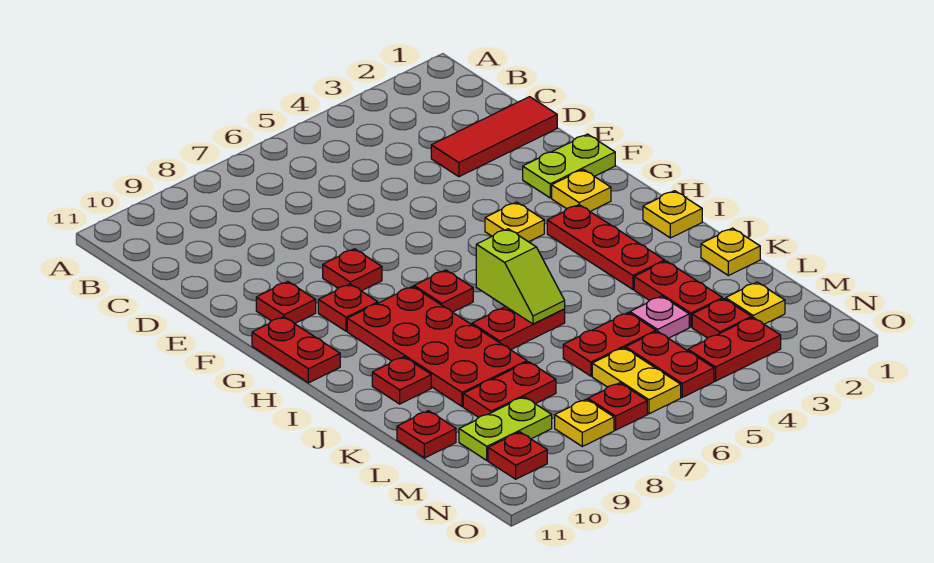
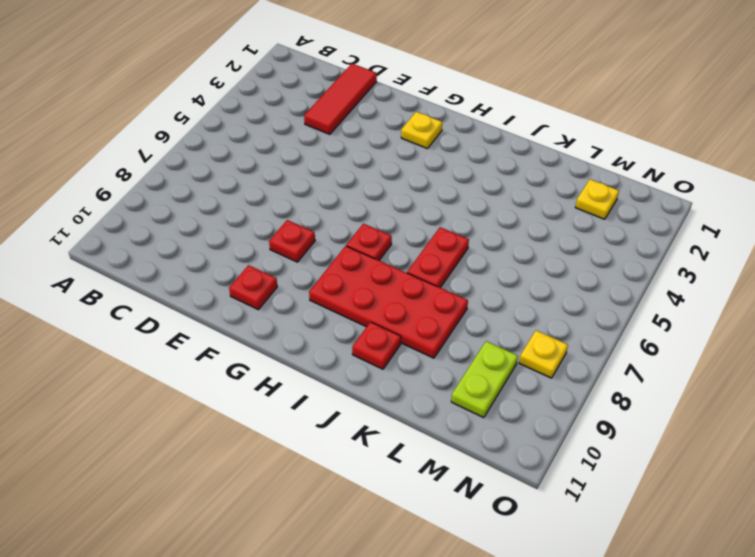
none -> lime plate F1:F2 level 1
none -> yellow plate G4 level 1
none -> red plate G9 level 1
none -> red plate G11:H11 level 1

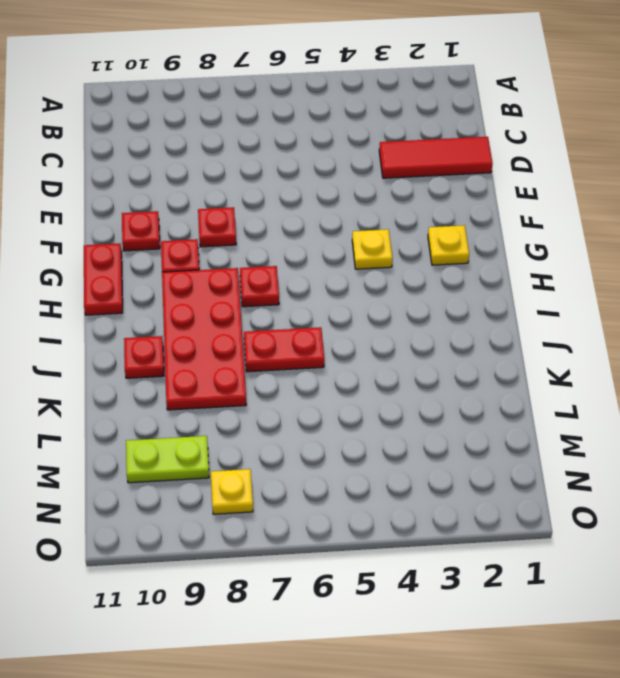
none -> lime plate F1:F2 level 1
none -> red plate H3:J3 level 1
none -> yellow plate I1 level 1
none -> yellow plate K1 level 1

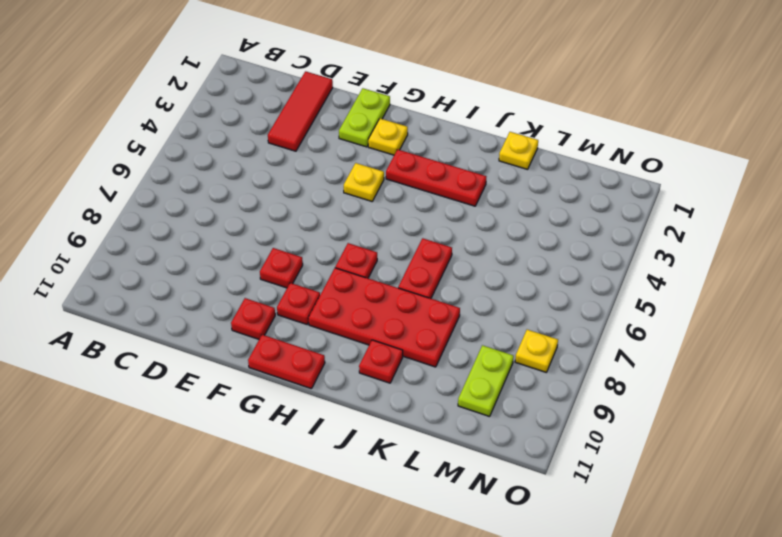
none -> yellow plate I1 level 1
none -> red plate K3:L3 level 1
none -> pink plate L4 level 1
none -> red plate L5:L6 level 1

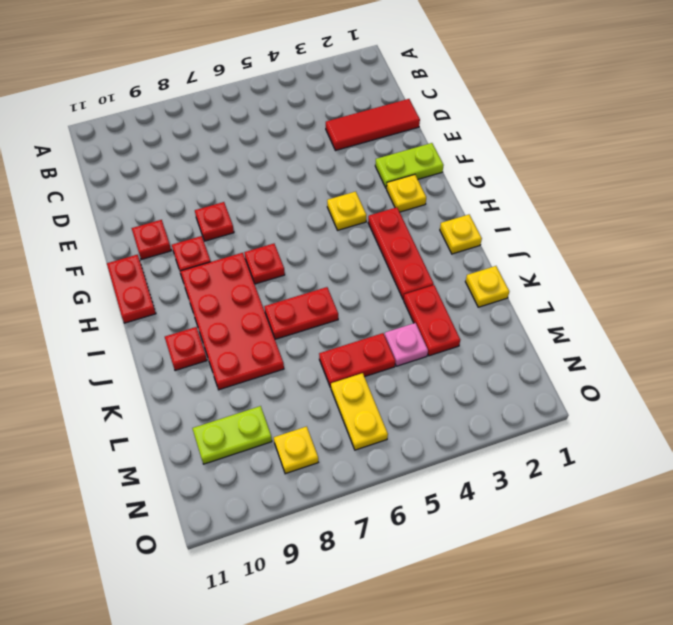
none -> red plate L8:L9 level 1
none -> red plate L11 level 1
none -> yellow plate M2 level 1
none -> red plate M3 level 1

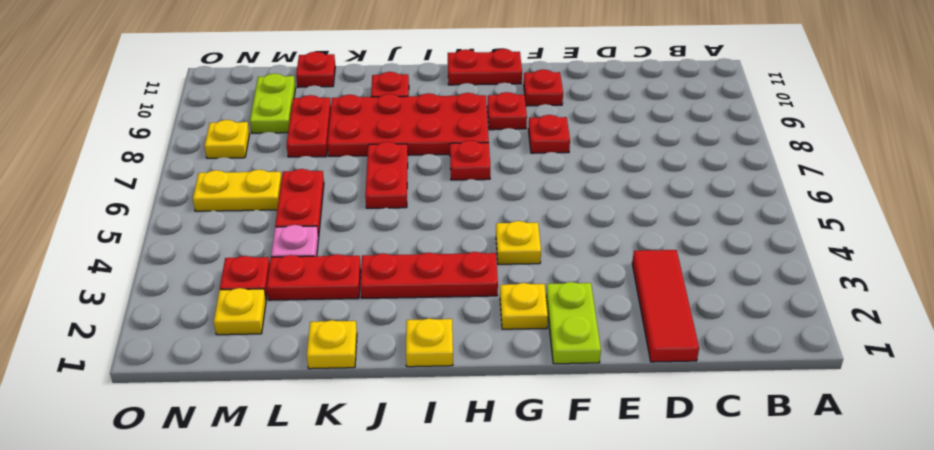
none -> red plate M5:N5 level 1
none -> red plate N3:N4 level 1
none -> red plate N7 level 1
none -> red plate N10 level 1

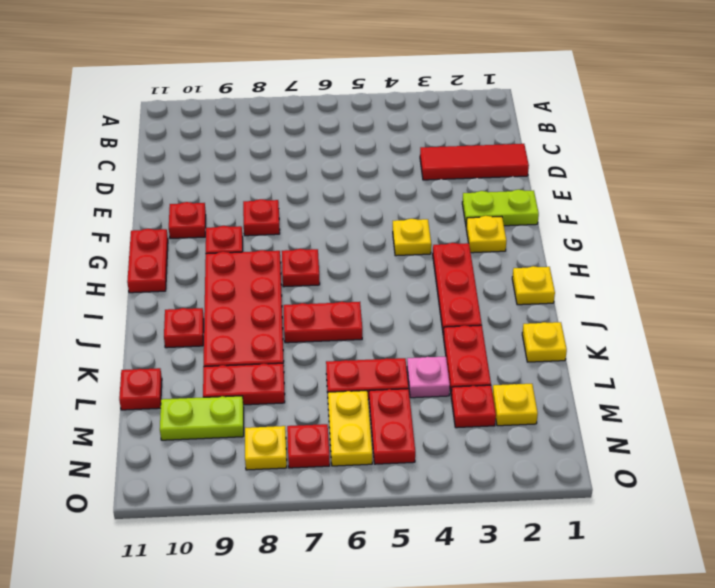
none -> red plate N3:N4 level 1
none -> red plate N10 level 1
none -> lime slope I6:J6 level 2 top I

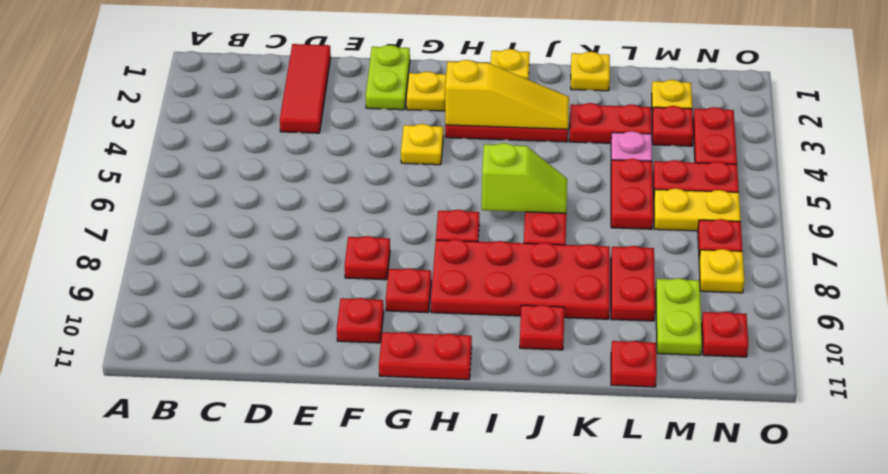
yellow slope H3:J3 level 2 top H -> none

